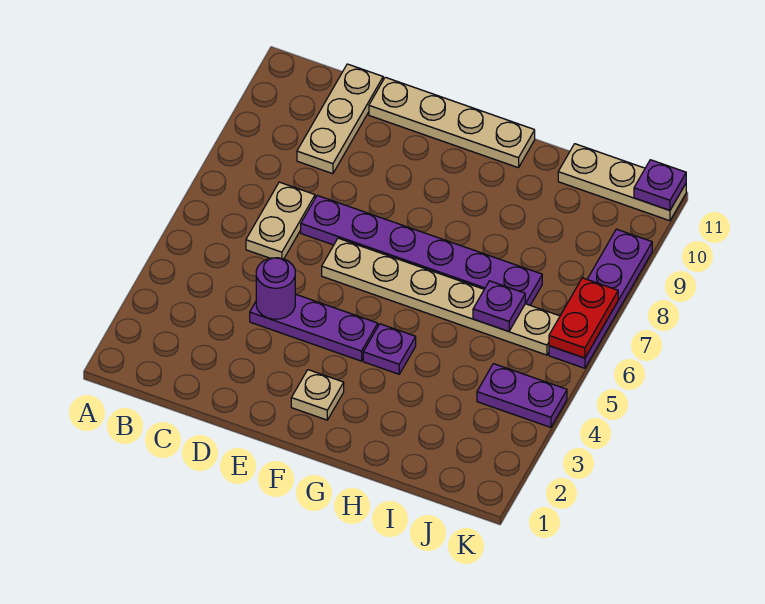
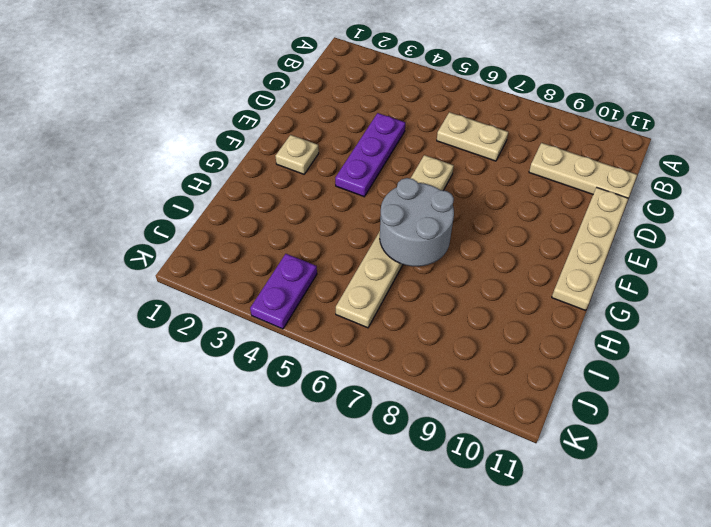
grey round brick G6:H7 level 2 -> none
none -> purple plate D7:I7 level 1
none -> purple plate G4 level 1
none -> tan plate I11:K11 level 1

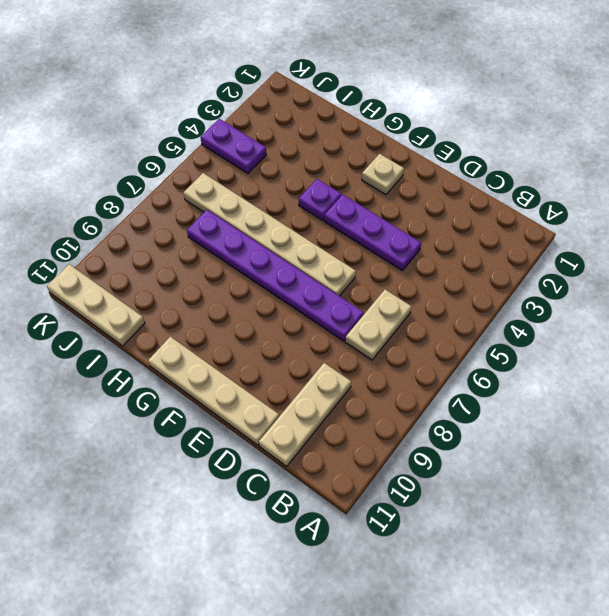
none -> purple plate K6:K9 level 1
none -> purple round brick D4 level 2
none -> purple plate I6 level 2

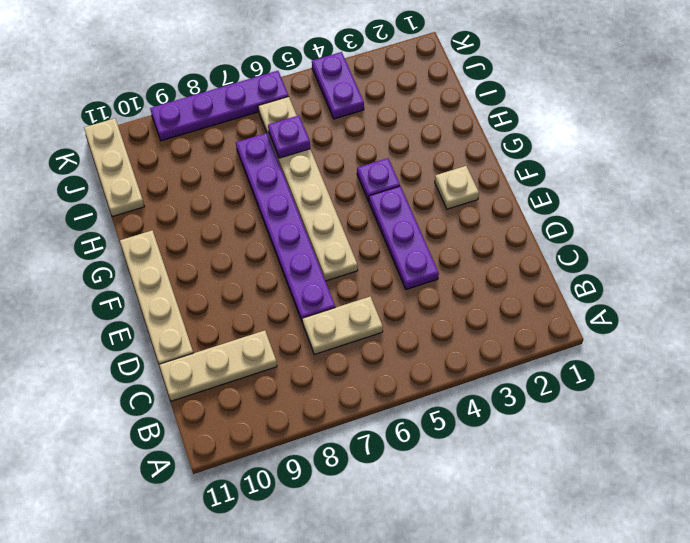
none -> purple round brick D4 level 2
none -> red plate K6:K7 level 2
none -> purple plate K11 level 2

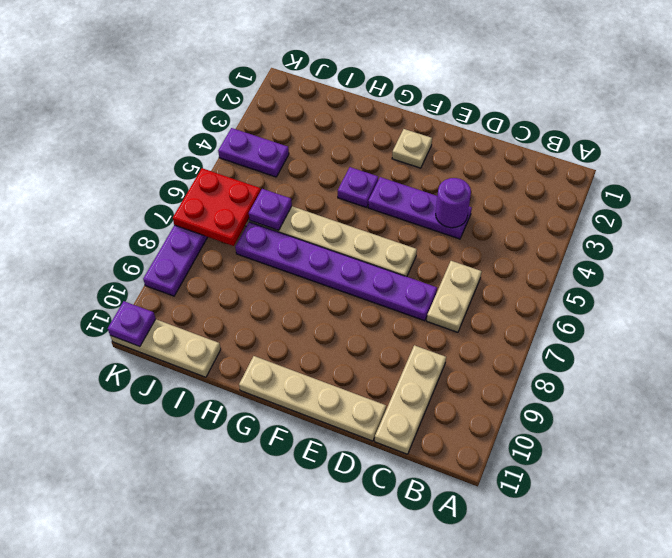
red plate J6:K7 level 2 -> red plate K6:K7 level 2

